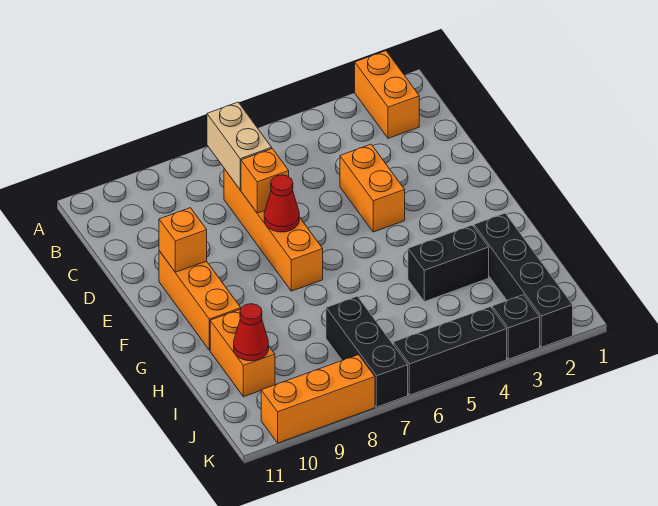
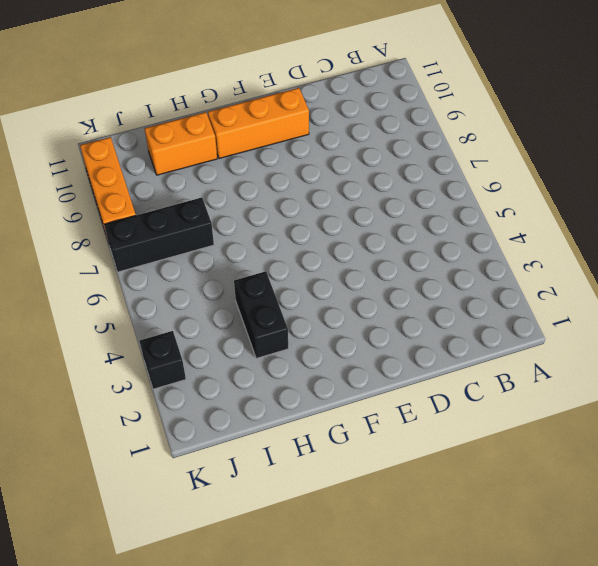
none -> orange brick A2:B2 level 1
none -> orange brick C7:F7 level 1
none -> orange brick D4:E4 level 1

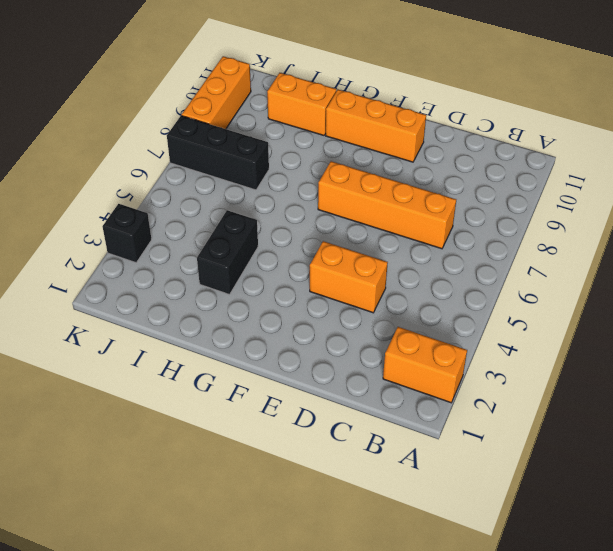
none -> black brick H2:K2 level 1
none -> black brick K4:K6 level 1
none -> tan brick B7:C7 level 2

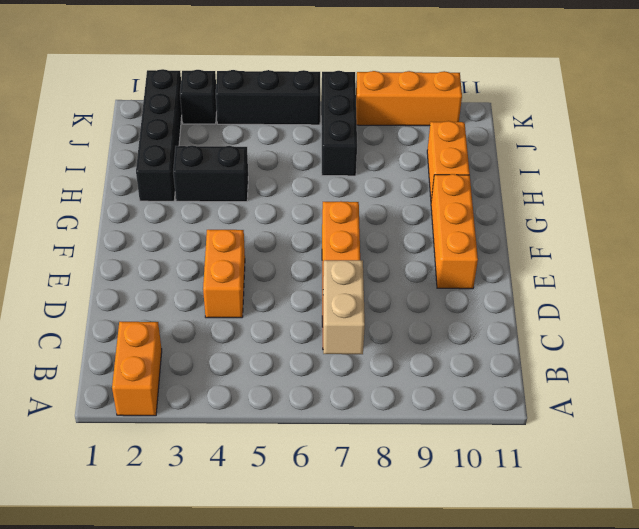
none -> orange brick D7 level 2
none -> red cone E7 level 2
none -> orange brick E10 level 2

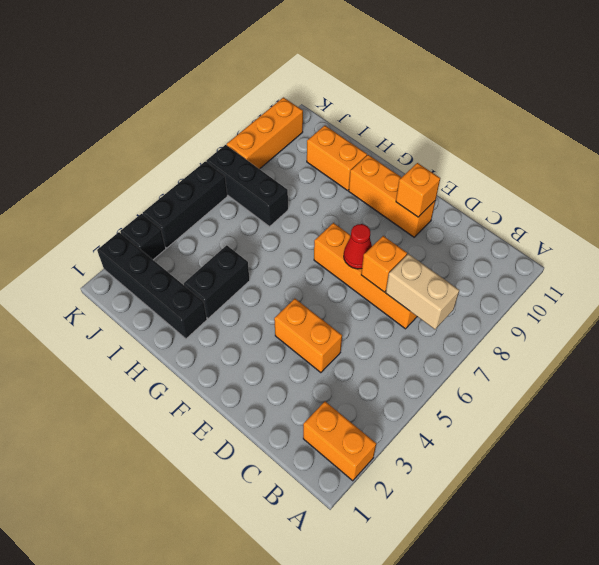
none -> red cone I10 level 2

